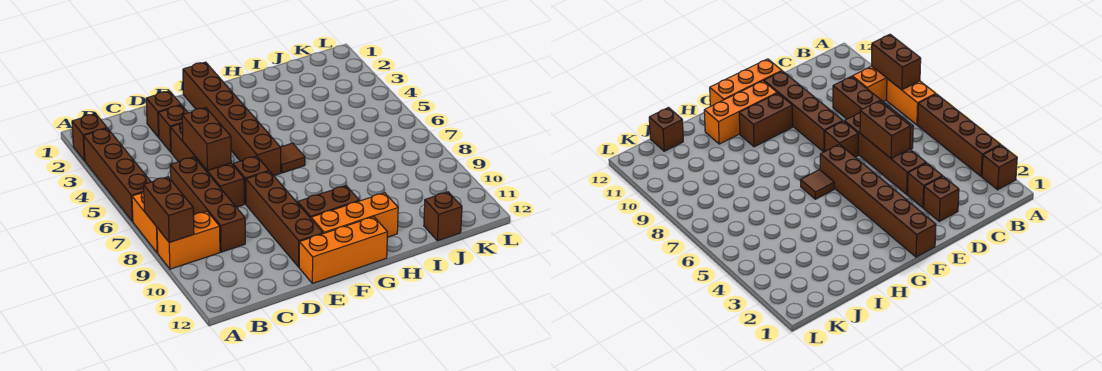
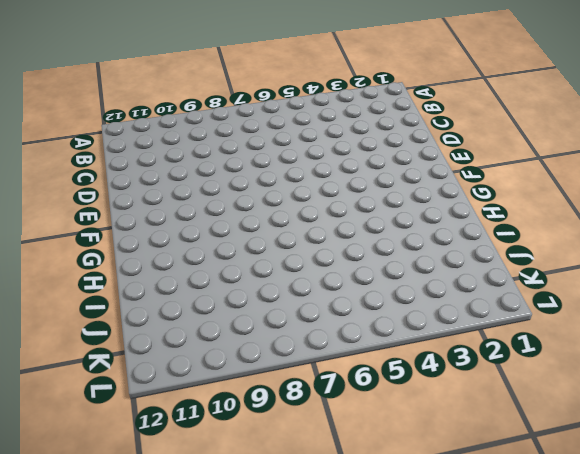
none -> brown brick A2 level 1
none -> brown brick A3:A6 level 1
none -> orange brick A7:A8 level 1

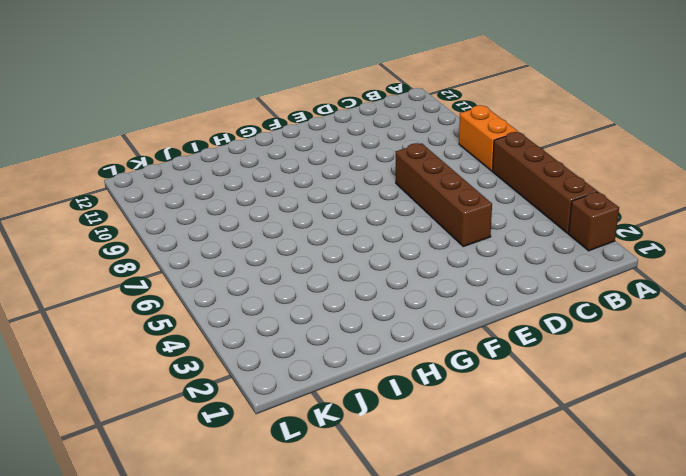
none -> orange brick A9:B9 level 1
none -> brown brick C6:C9 level 1
none -> brown brick D2 level 1

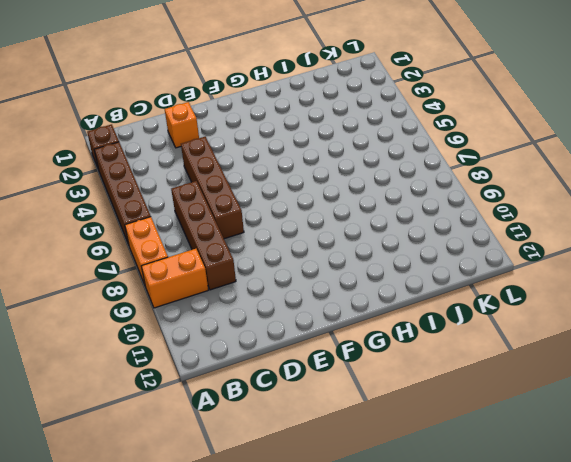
orange brick D2 level 1 -> brown brick D2 level 1
none -> brown brick D3 level 1
none -> brown brick E7 level 1
none -> brown brick E8:E11 level 1

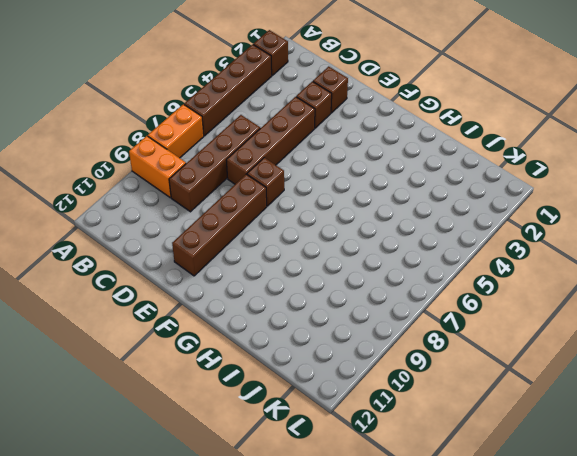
none -> orange brick E12:G12 level 1
none -> brown brick F1:F6 level 1
none -> brown brick F10:G10 level 1

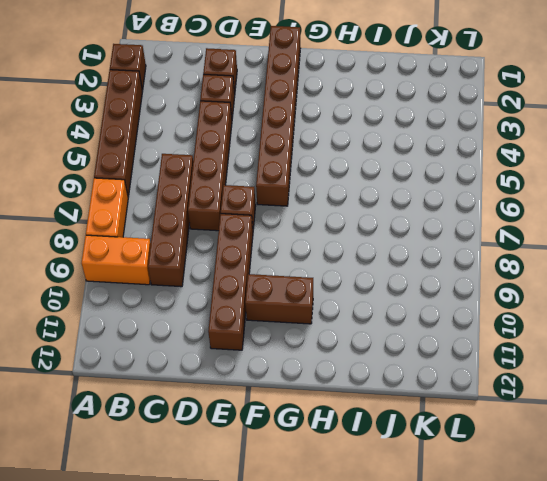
none -> orange brick E12:G12 level 1
none -> orange brick F11:H11 level 1
none -> brown tile G6 level 1

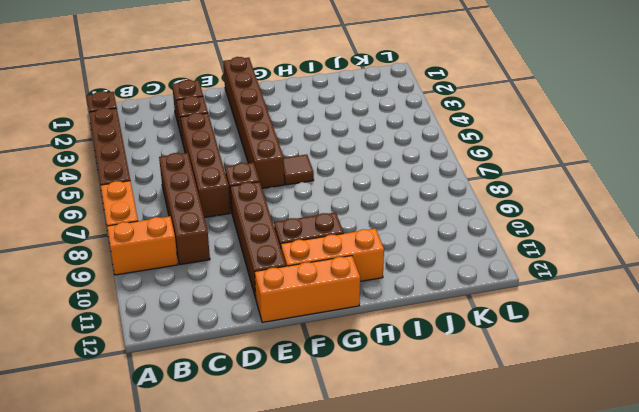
none -> brown brick J12 level 1
none -> brown brick A8:A9 level 2
none -> brown brick D5:D6 level 2

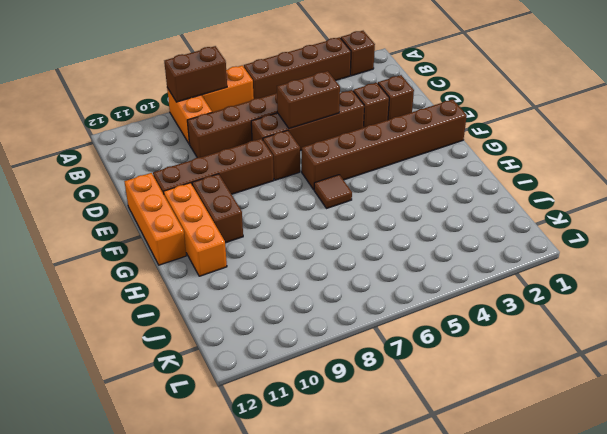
none -> brown brick J12 level 1

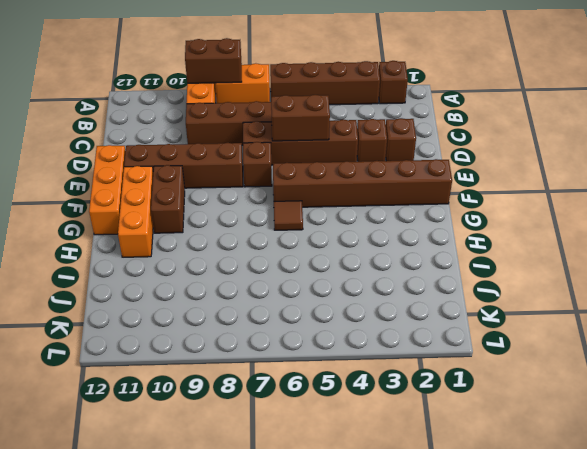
none -> brown brick J12 level 1

